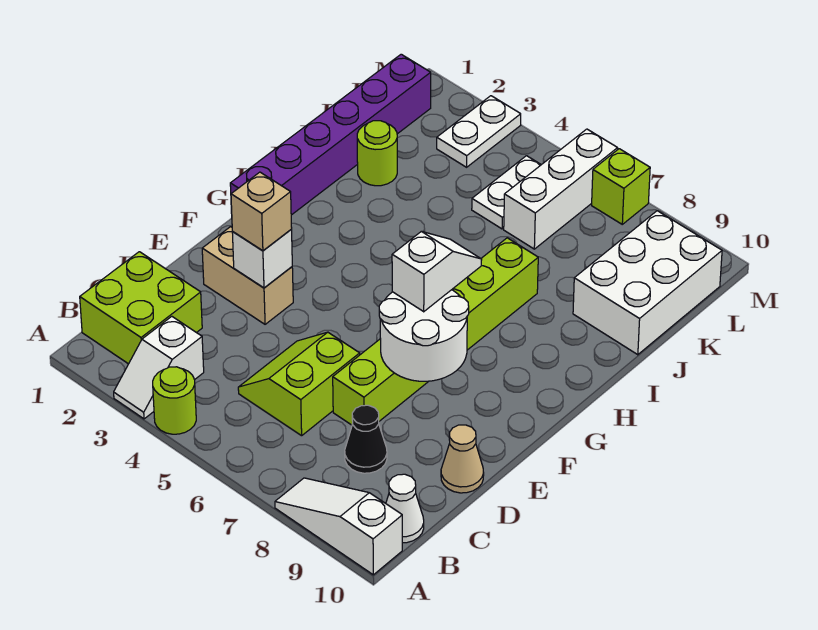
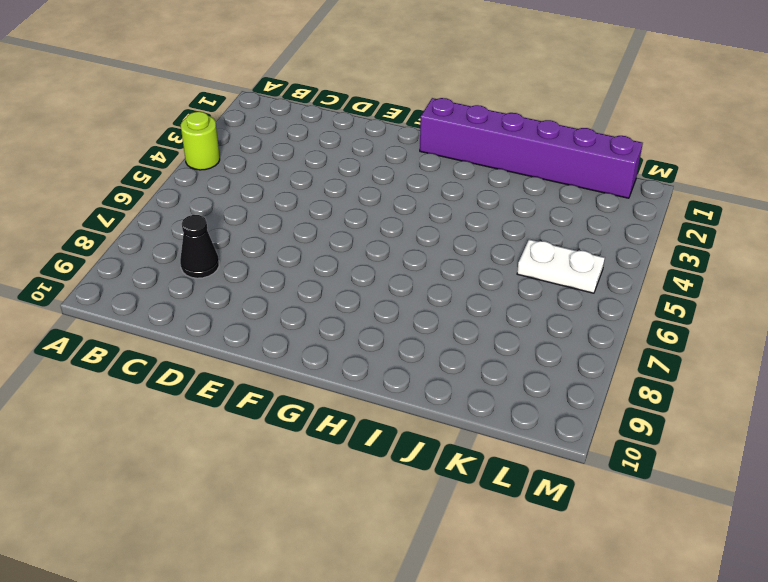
none -> white slope A3:B3 level 1 top B
none -> white slope A8:A10 level 1 top 10
none -> lime brick B1:C2 level 1

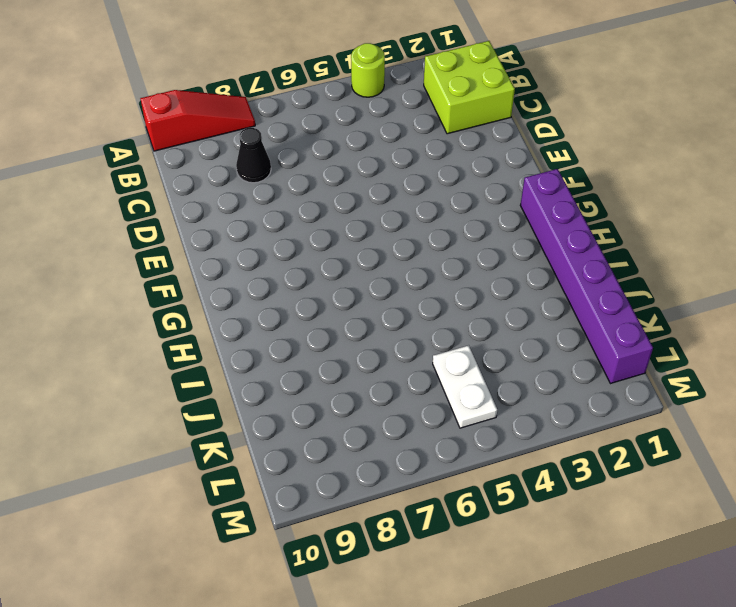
red slope A8:A10 level 1 top 10 -> white slope A8:A10 level 1 top 10
none -> white slope A3:B3 level 1 top B
none -> white cone B10 level 1
none -> lime slope C5:D6 level 1 top 6

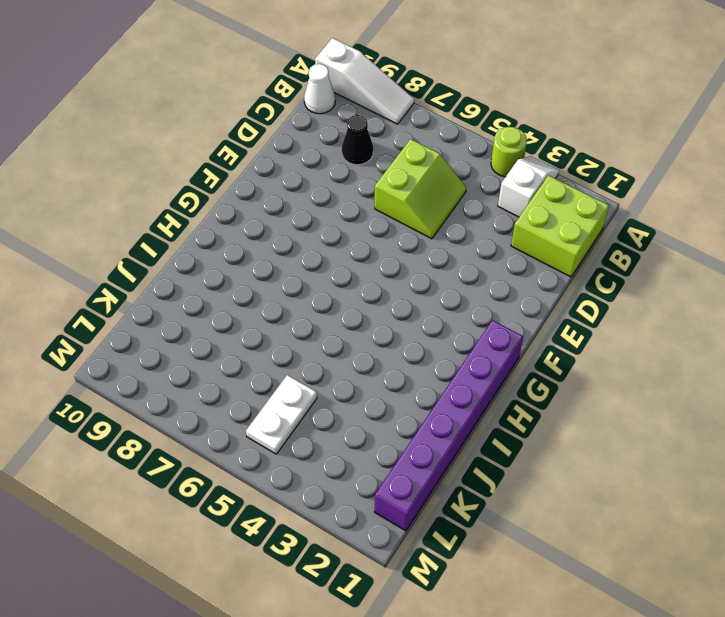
none -> lime brick D7:I7 level 1
none -> tan cone D10 level 1
none -> tan brick E2:E3 level 1

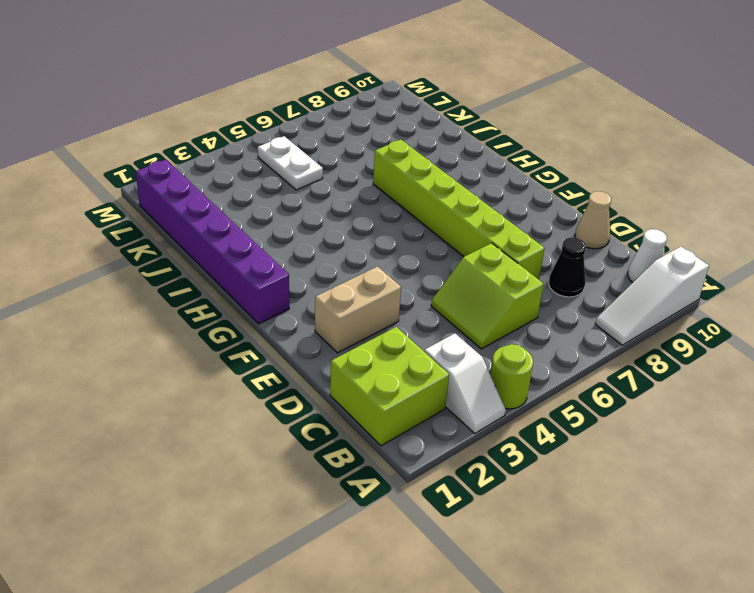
none -> lime round brick J2 level 1
none -> white brick J9:L10 level 1
none -> white brick K6:M6 level 1

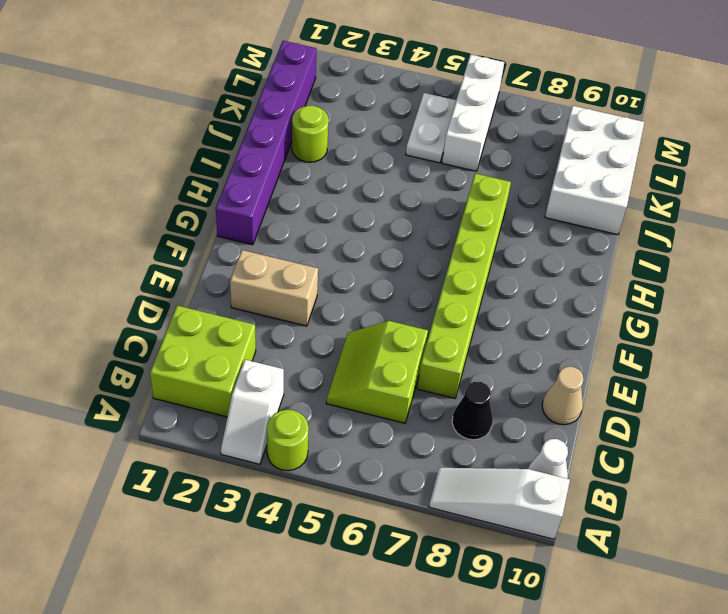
none -> white plate L3:M3 level 1
none -> lime brick M7 level 1
none -> white brick E3 level 2

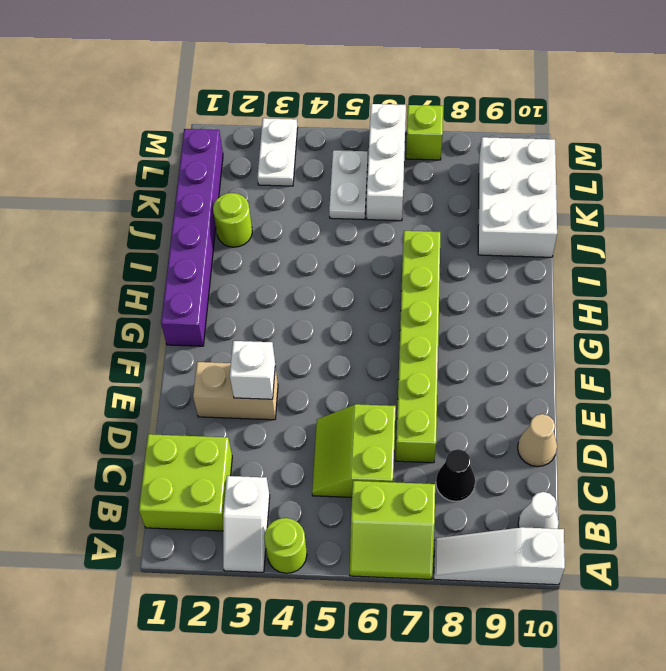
lime slope A6:B7 level 1 top B -> none
none -> white round brick E7:F8 level 2
none -> tan brick E3 level 3
none -> white slope F7:G7 level 3 top F

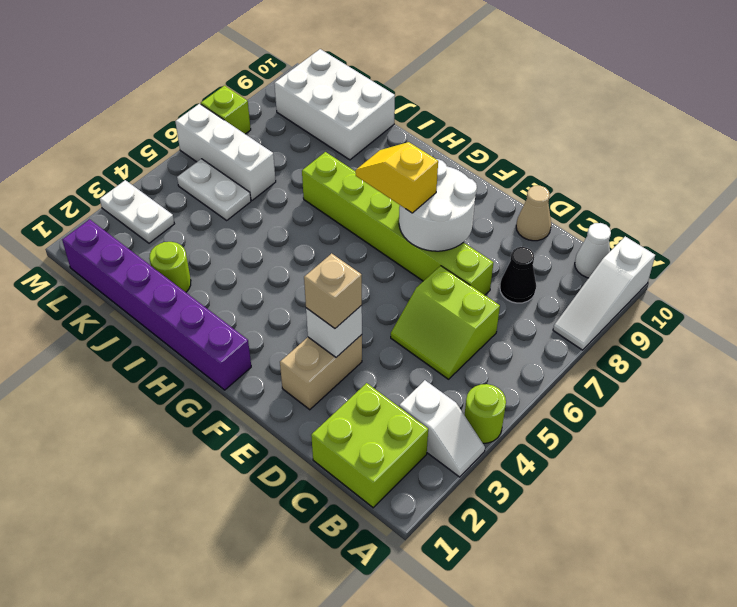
yellow slope F7:G7 level 3 top F -> white slope F7:G7 level 3 top F

